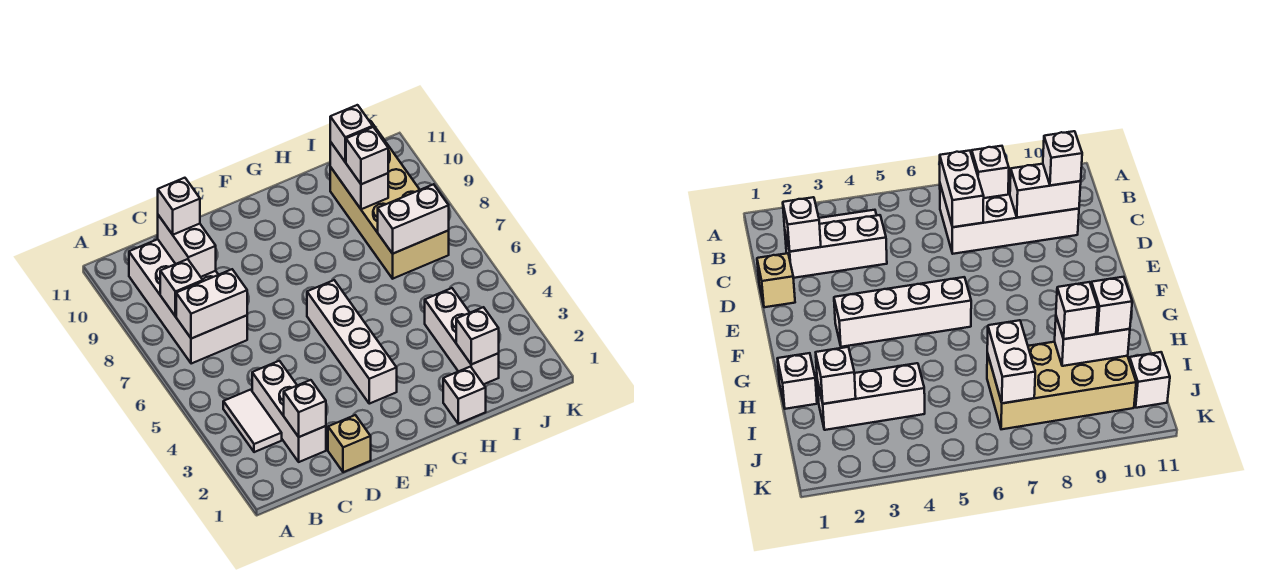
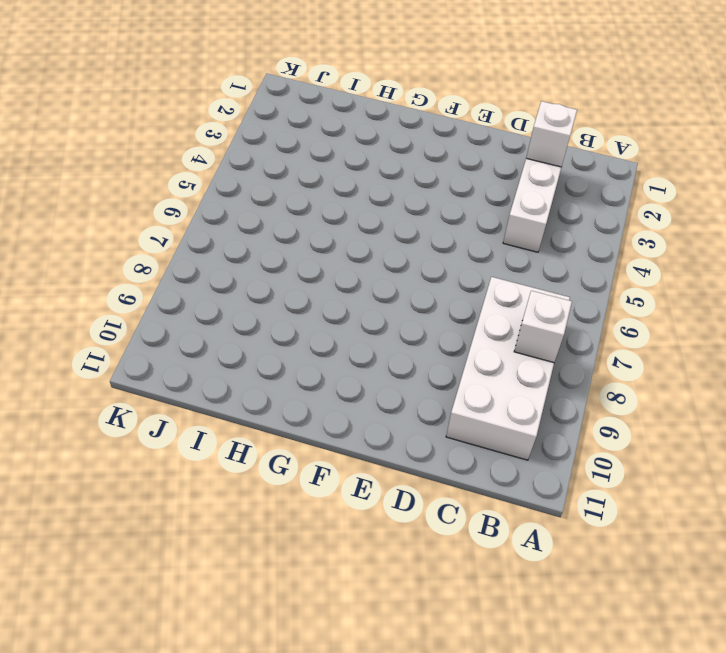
none -> white tile B3:B4 level 1
none -> tan brick D1 level 1
none -> white brick F3:F6 level 1

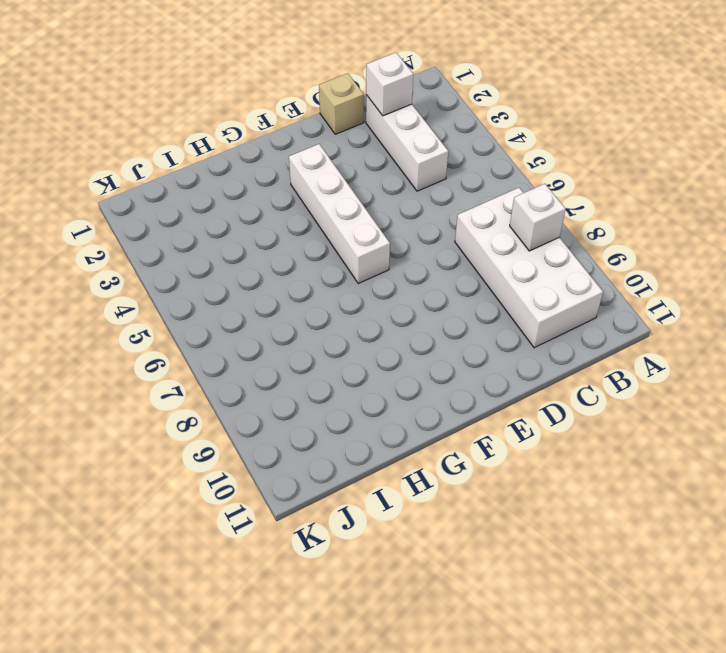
none -> white tile B3:B4 level 1
none -> white brick H1 level 1
none -> white brick I2:I4 level 1

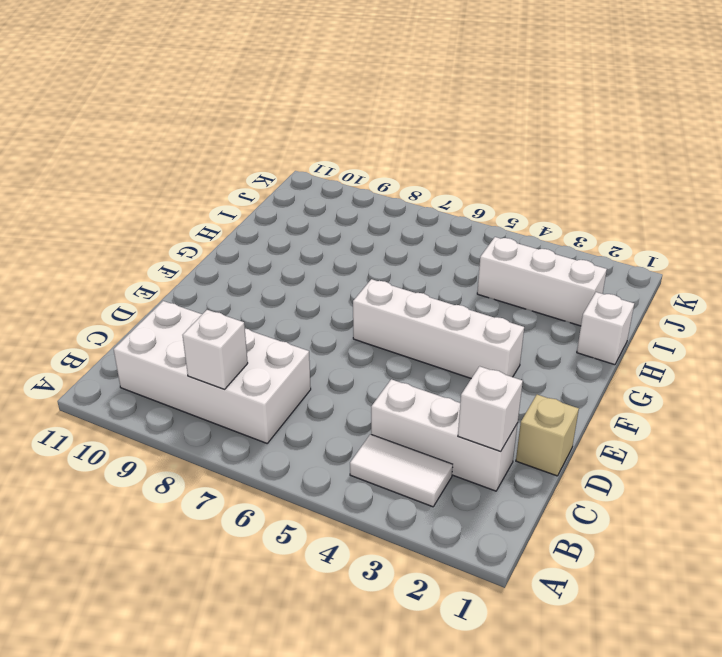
none -> tan brick I7:J10 level 1
none -> white brick J11 level 1
none -> white brick B7:C7 level 2

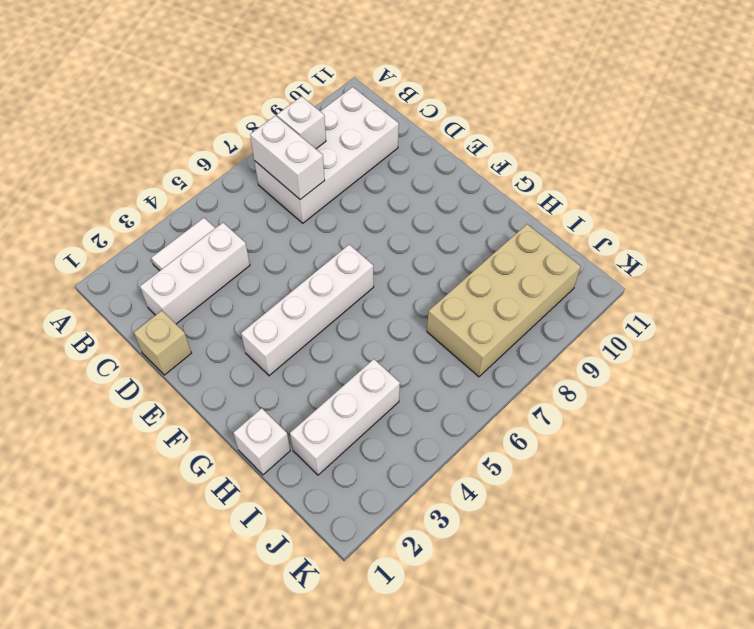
none -> white brick J11 level 1
none -> white brick C2 level 2
none -> white brick C9:C10 level 2

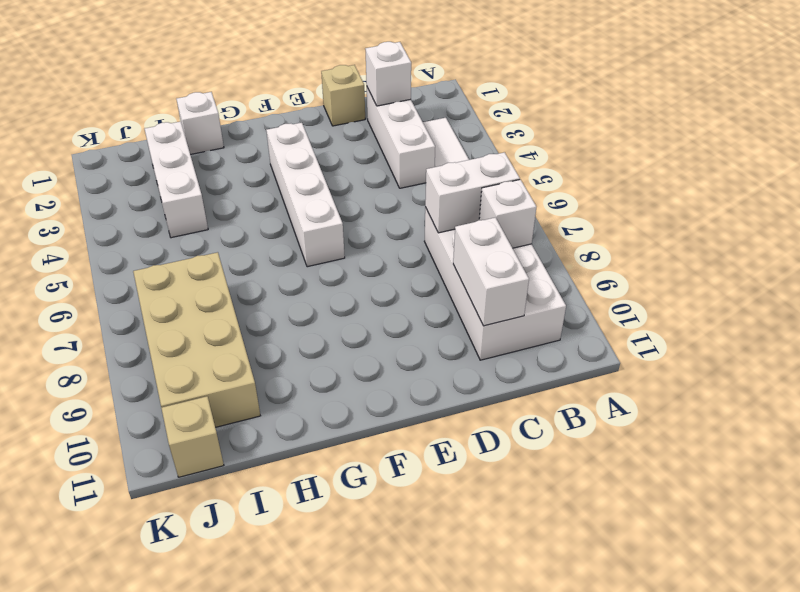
tan brick J11 level 1 -> white brick J11 level 1
none -> white brick I2 level 2
none -> white brick I7:J7 level 2
none -> white brick I9:I10 level 2

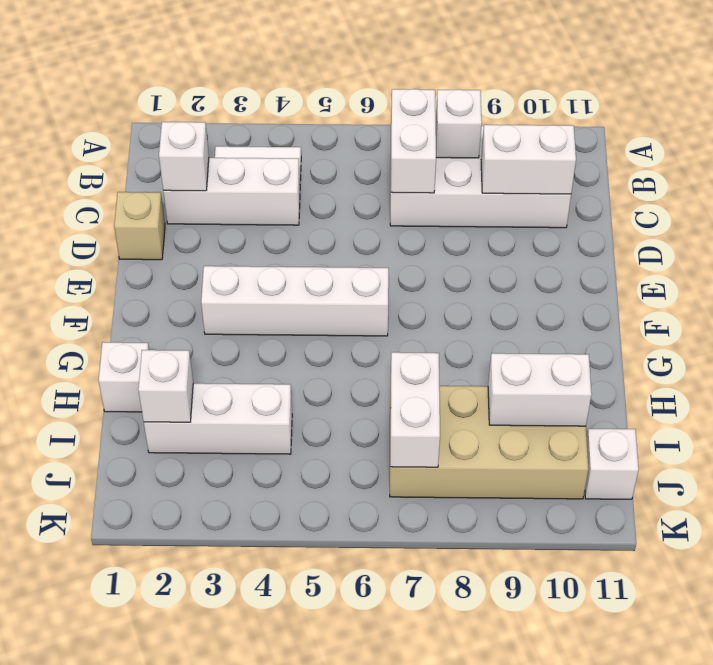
none -> white brick C10 level 3
none -> white brick I9 level 3
none -> white brick I10 level 3

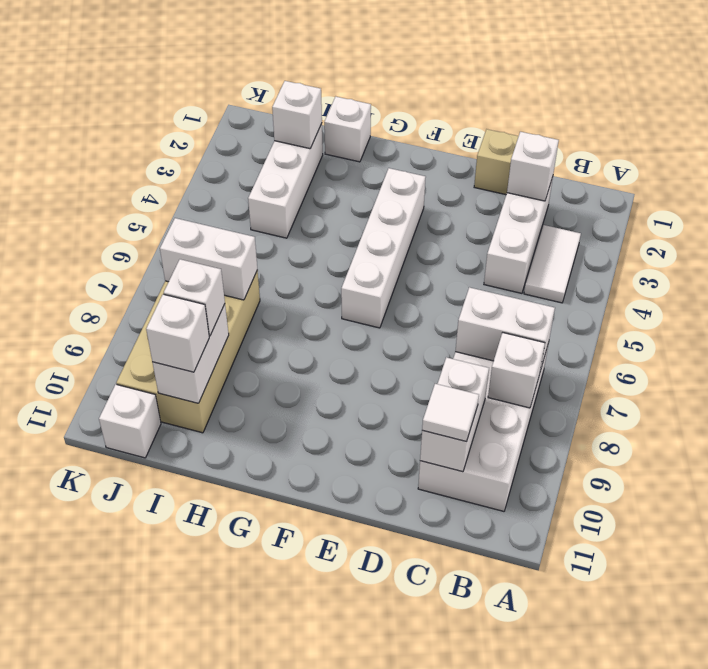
white tile C10 level 3 -> white brick C10 level 3

